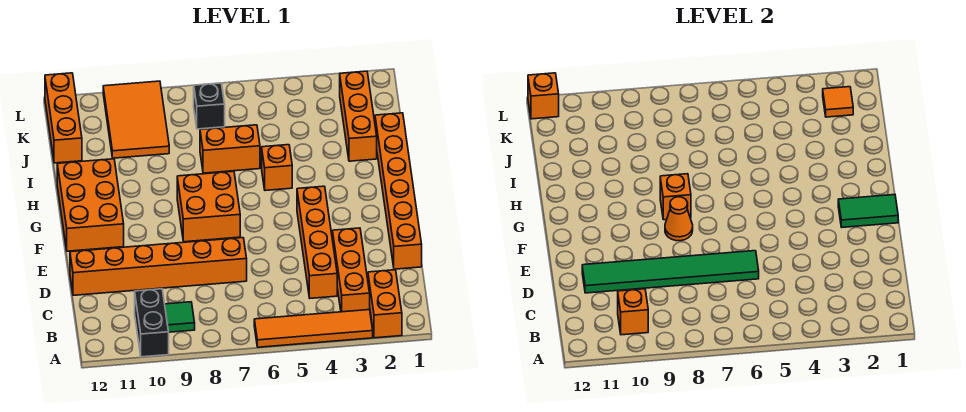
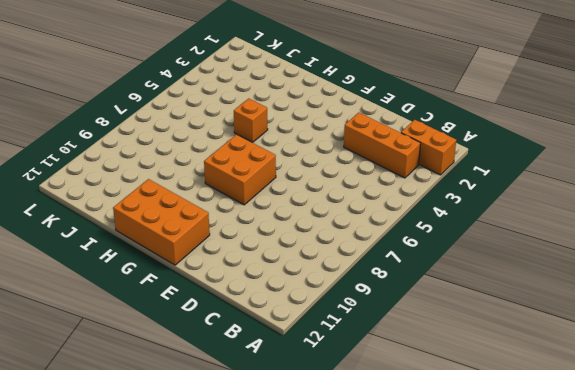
none -> orange tile A3:A6 level 1
none -> black brick A10:B10 level 1
none -> green tile B9 level 1

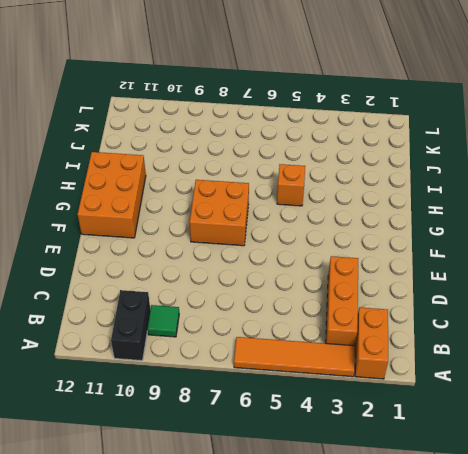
none -> orange brick C4:F4 level 1
none -> orange brick D1:I1 level 1
none -> orange brick D7:D12 level 1

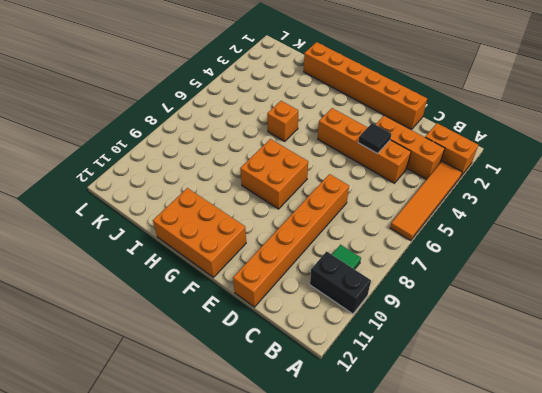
black tile D4 level 2 -> none
none -> orange brick I2:K2 level 1
none -> orange brick I6:I7 level 1
none -> orange tile J9:L10 level 1

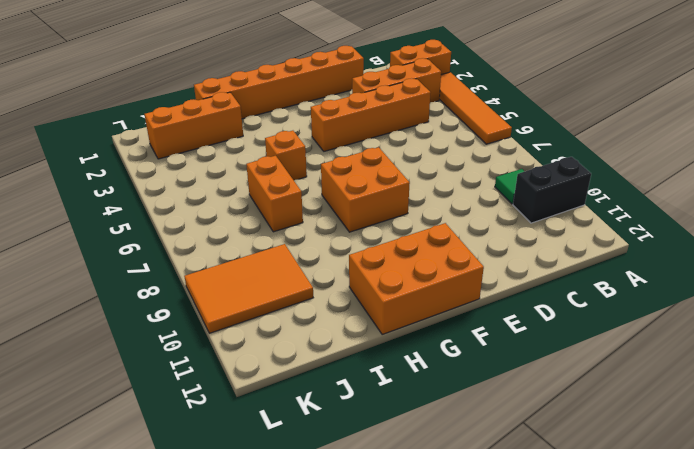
none -> orange brick D7:D12 level 1
none -> orange brick J12:L12 level 1
none -> black brick K7 level 1

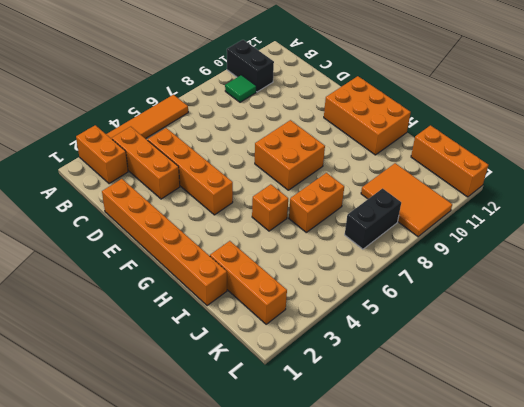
black brick K7:K8 level 1 -> black brick K7 level 1
none -> orange brick D7:D12 level 1
none -> orange brick B10 level 2
none -> green tile D6:D11 level 2

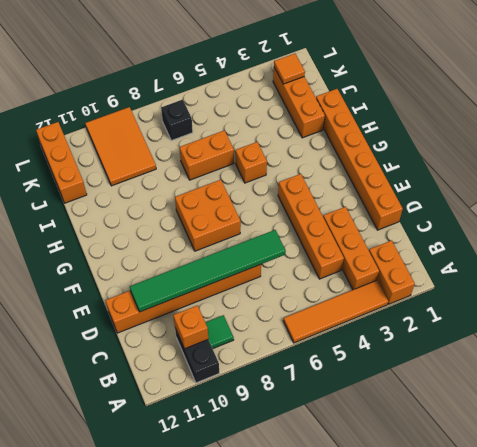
none -> orange brick F11:H12 level 1
none -> green tile F1:F2 level 2
none -> orange cone F8 level 2

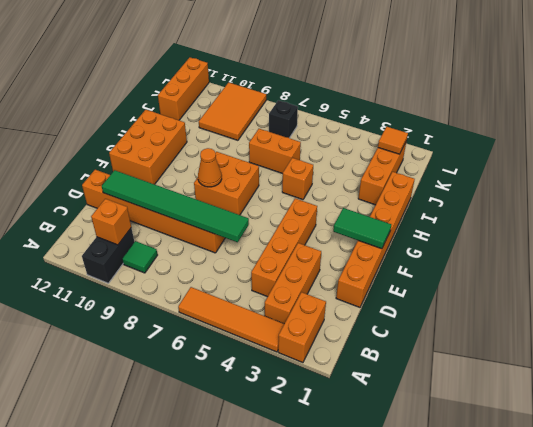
none -> orange brick G8 level 2
none -> orange brick L12 level 2

